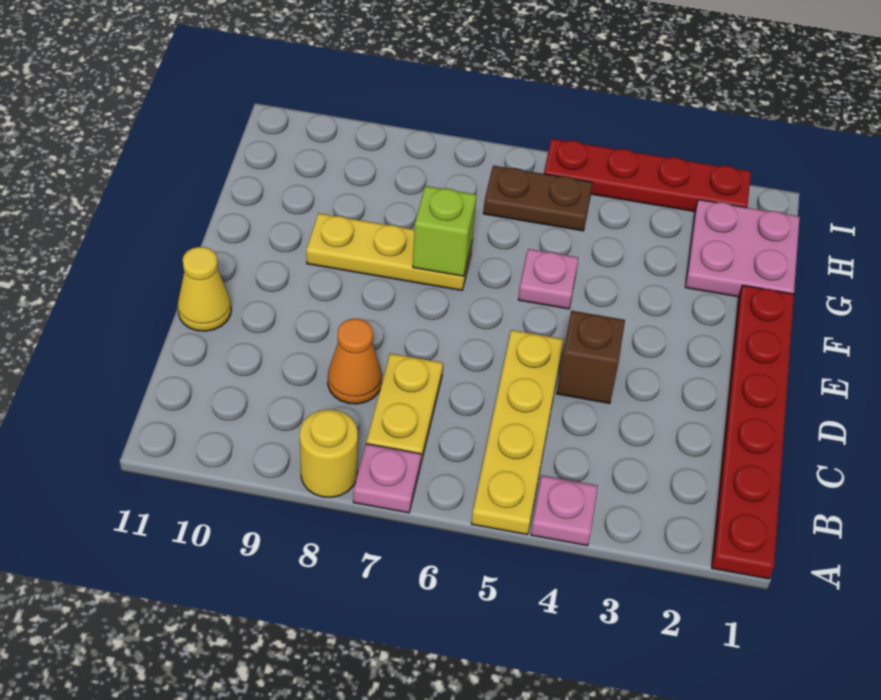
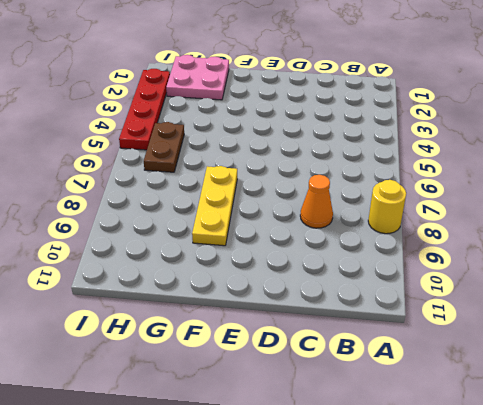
none -> red plate A1:F1 level 1
none -> pink plate A4 level 1
none -> yellow plate A5:D5 level 1

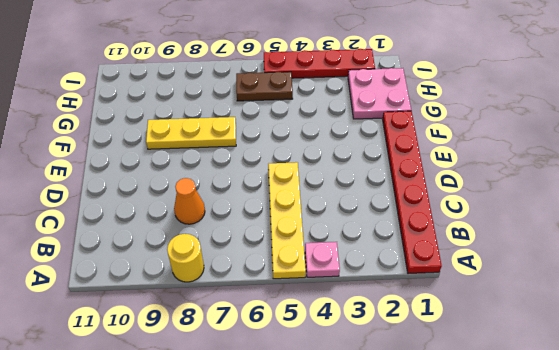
none -> pink plate A7 level 1
none -> yellow plate B7:C7 level 1
none -> brown brick D4 level 1

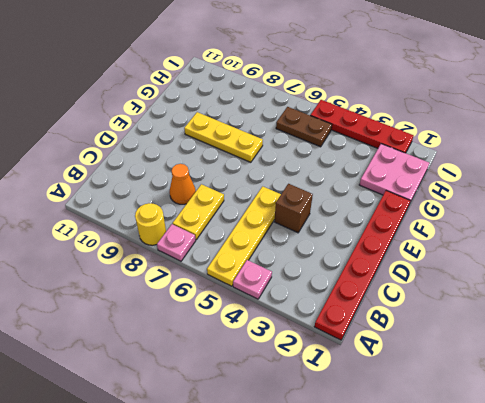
none -> yellow cone D11 level 1
none -> pink plate F5 level 1
none -> lime brick F7 level 2

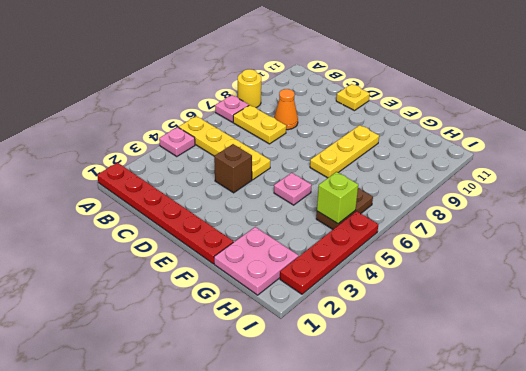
yellow plate D11 level 1 -> yellow cone D11 level 1
lime brick H5 level 2 -> lime brick F7 level 2

